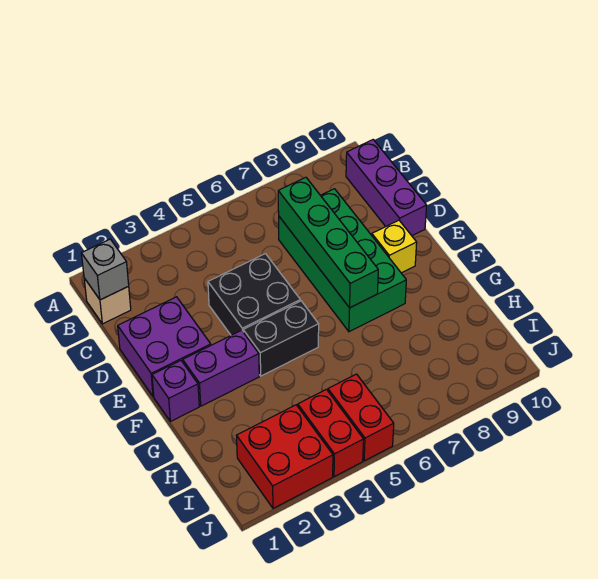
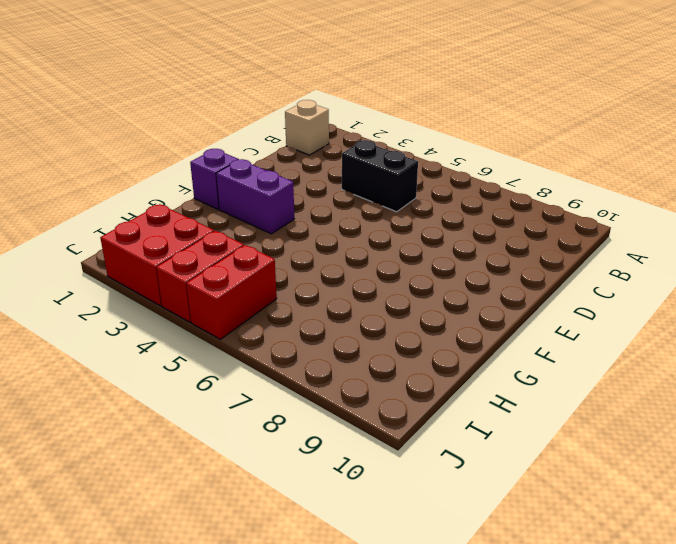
black brick C4:C5 level 1 -> black brick F4:F5 level 1
none -> purple brick B10:D10 level 1
none -> green brick C7:F8 level 1
none -> purple brick D1:E2 level 1

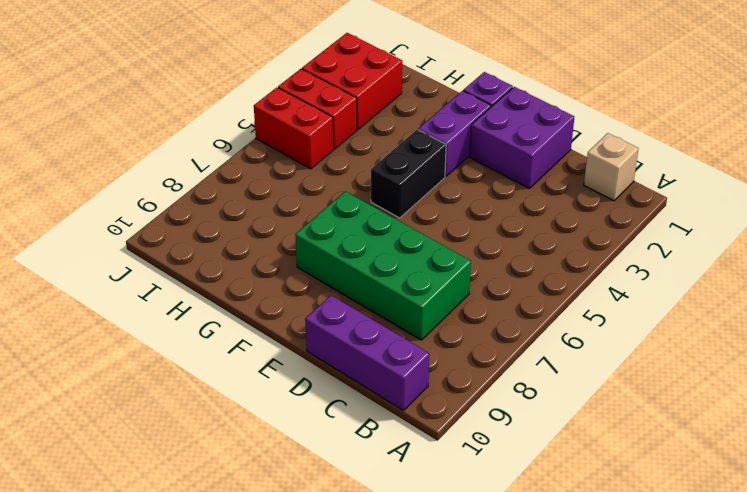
none -> black brick D4:E5 level 1
none -> yellow brick E9 level 1
none -> grey brick B1 level 2

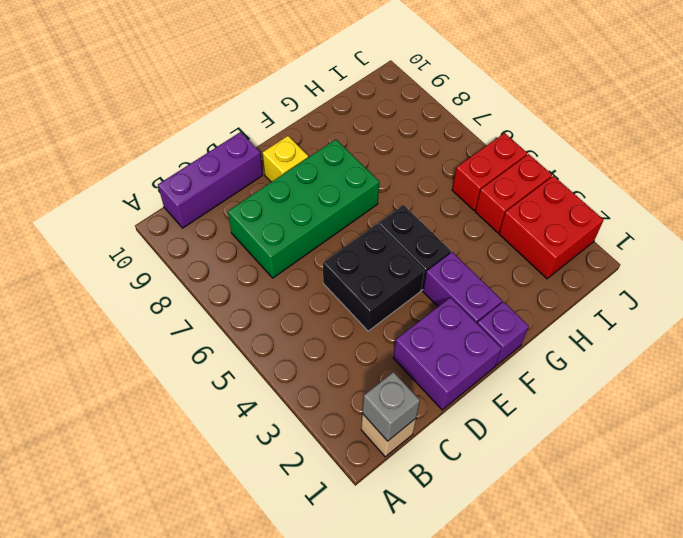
none -> green brick C7:F7 level 2

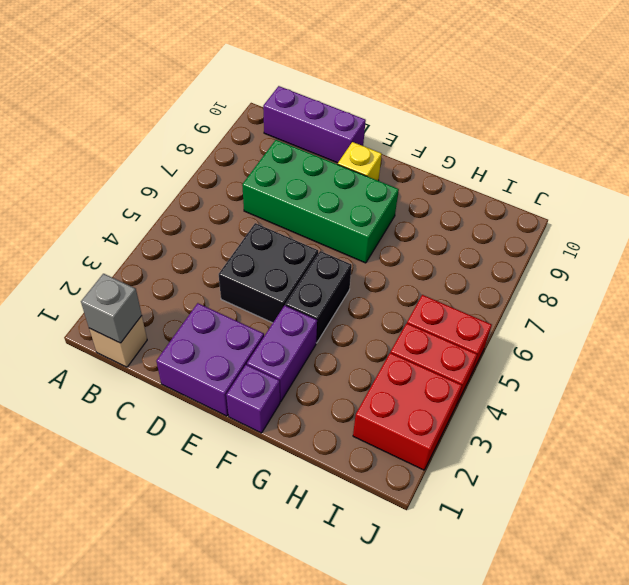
none -> green brick C7:F7 level 2

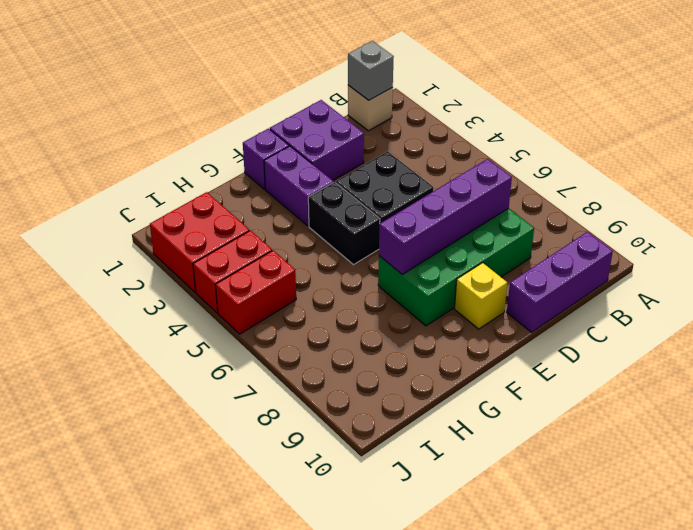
purple brick C7:F7 level 2 -> green brick C7:F7 level 2

